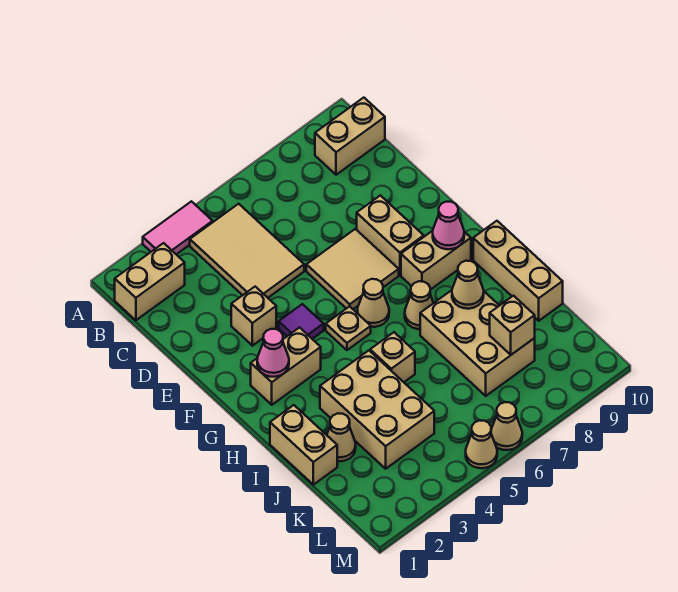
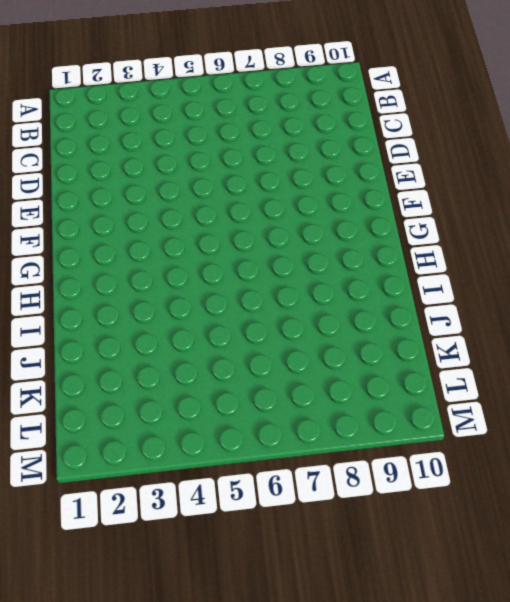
none -> pink tile A3:A4 level 1
none -> tan brick B1:B2 level 1
none -> tan tile B4:D5 level 1

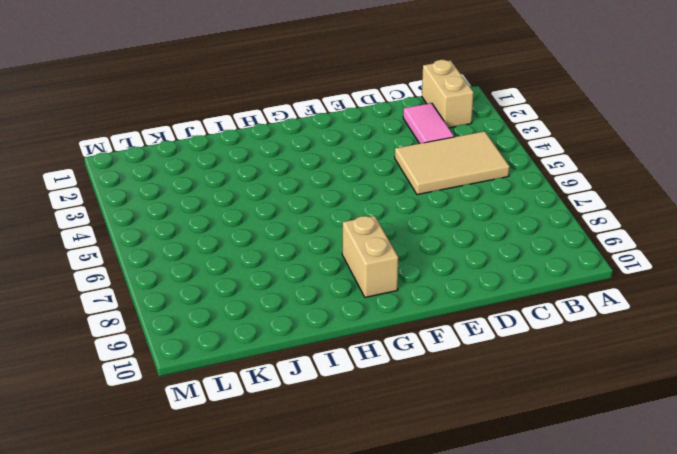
pink tile C2:C3 level 1 -> pink tile A3:A4 level 1
none -> tan brick B9:B10 level 1
none -> tan brick E3 level 1
none -> tan tile E6:F7 level 1

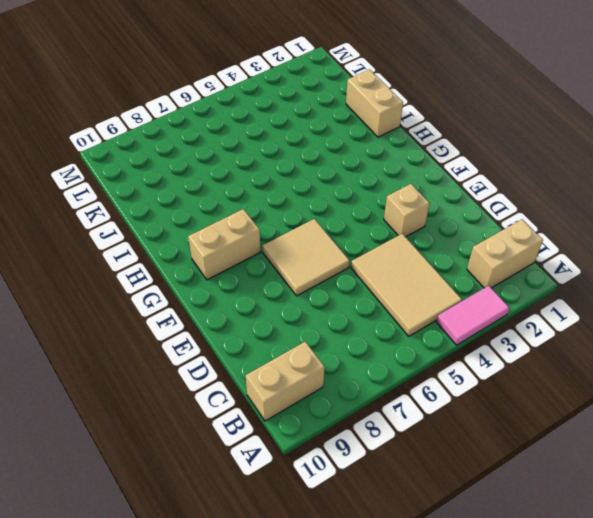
none -> tan brick E8:F8 level 1
none -> purple tile F4 level 1
none -> tan brick G2:G3 level 1

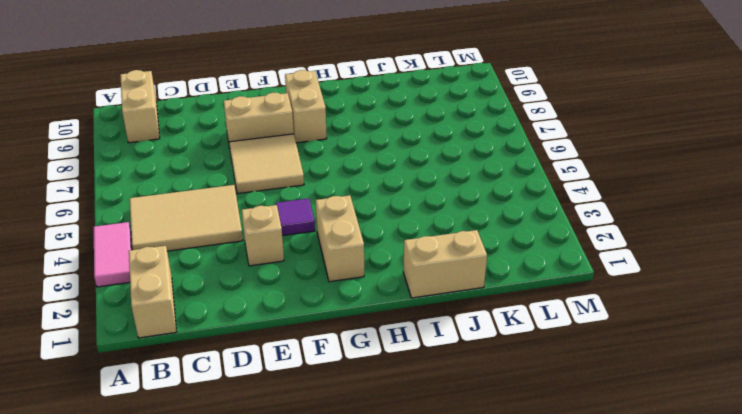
none -> tan plate G5 level 1
none -> tan cone G6 level 1
none -> tan cone H7 level 1

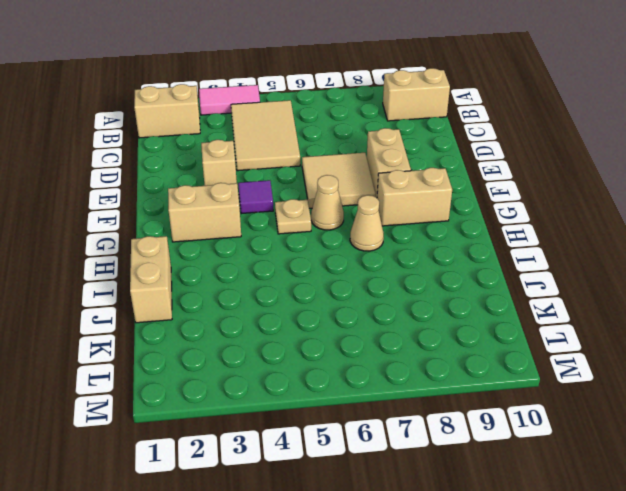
none -> tan brick H10:J10 level 1
none -> tan brick I3:K4 level 1
none -> tan brick I5 level 1

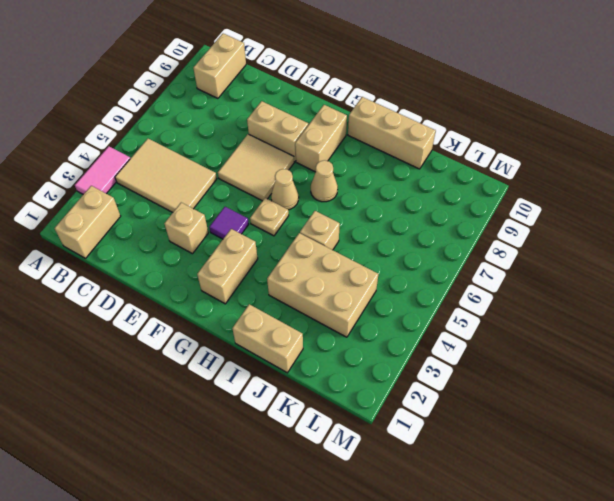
none -> tan brick I7:K8 level 1
none -> tan cone J2 level 1
none -> tan cone M5 level 1

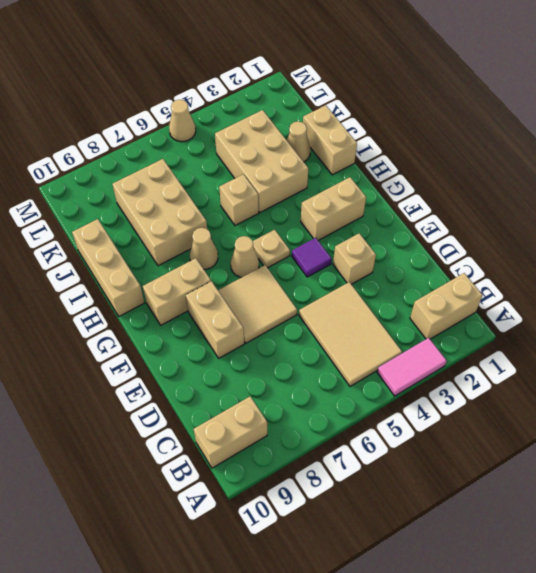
none -> tan cone M6 level 1
none -> pink cone G2 level 2
none -> pink cone G9 level 2

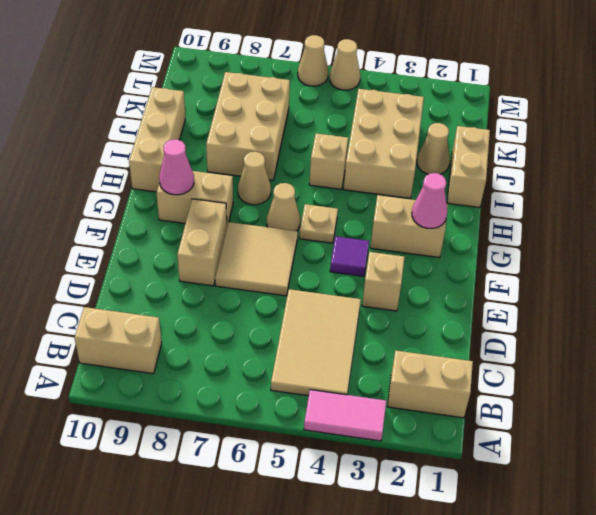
none -> tan cone I8 level 2
none -> tan brick K8 level 2

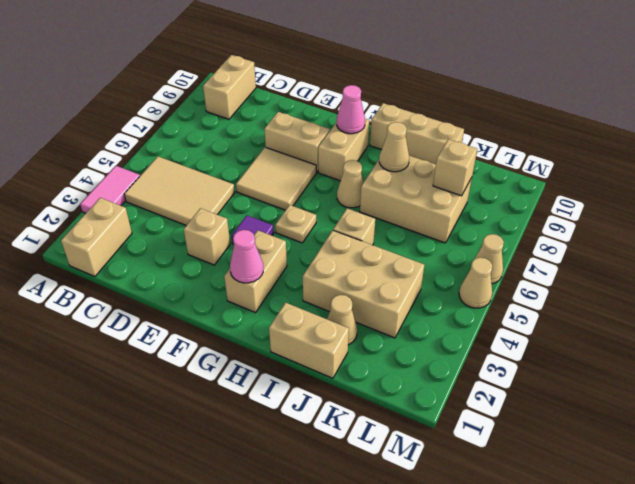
none -> tan cone G6 level 1

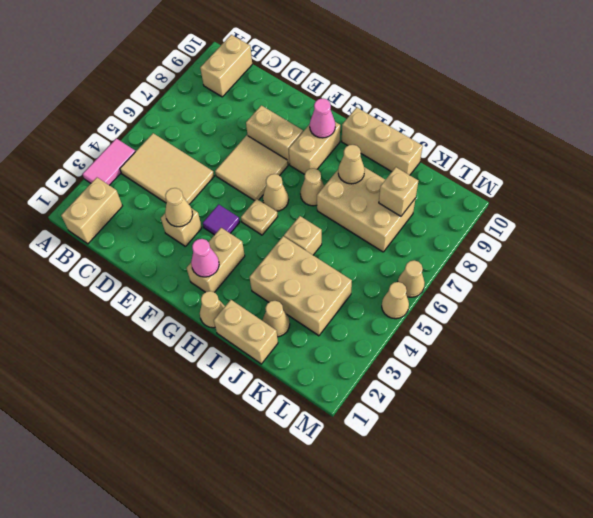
tan cone E3 level 2 -> none
tan cone H1 level 1 -> none

